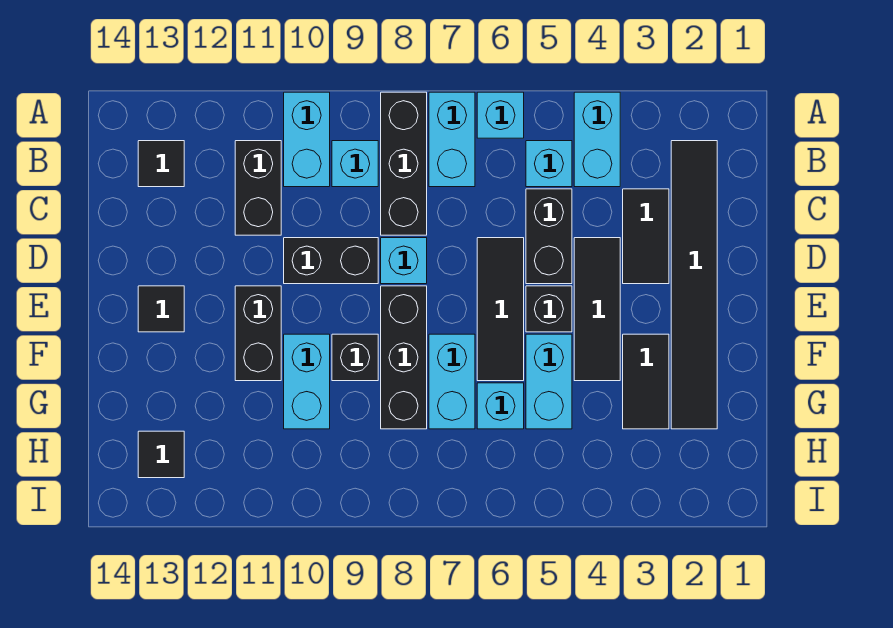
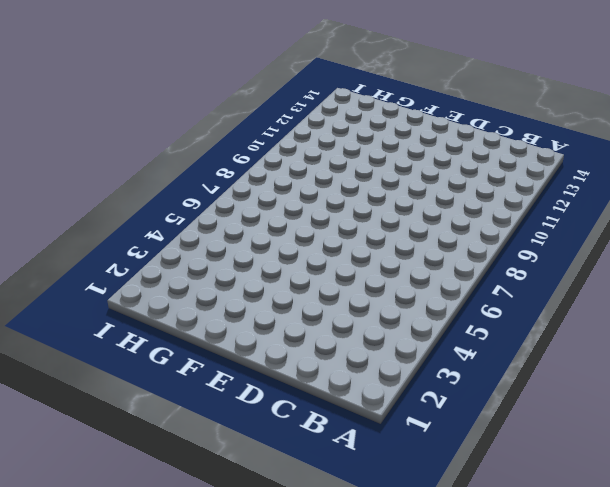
none -> cyan brick A4:B4 level 1
none -> cyan brick A6 level 1
none -> cyan brick A7:B7 level 1

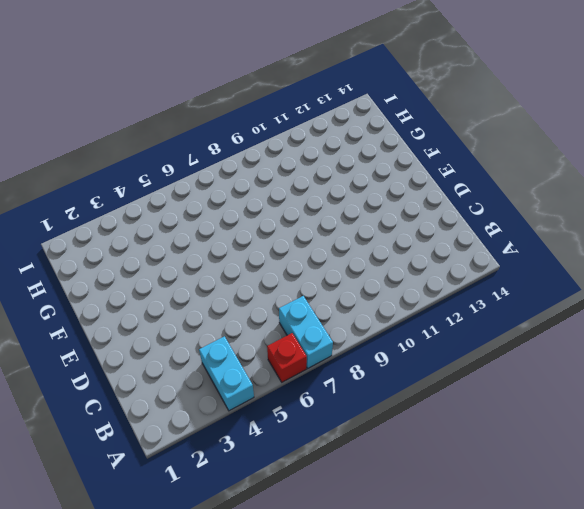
red brick A6 level 1 -> cyan brick A6 level 1
none -> black brick A8:C8 level 1
none -> cyan brick A10:B10 level 1
none -> black tile B2:G2 level 1

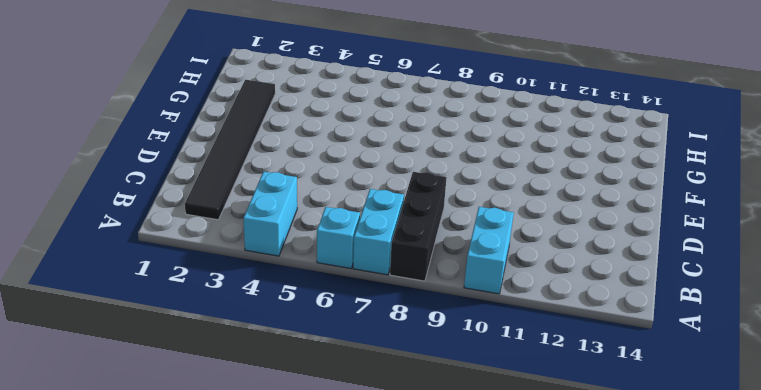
none -> cyan brick B5 level 1
none -> cyan brick B9 level 1
none -> black brick B11:C11 level 1

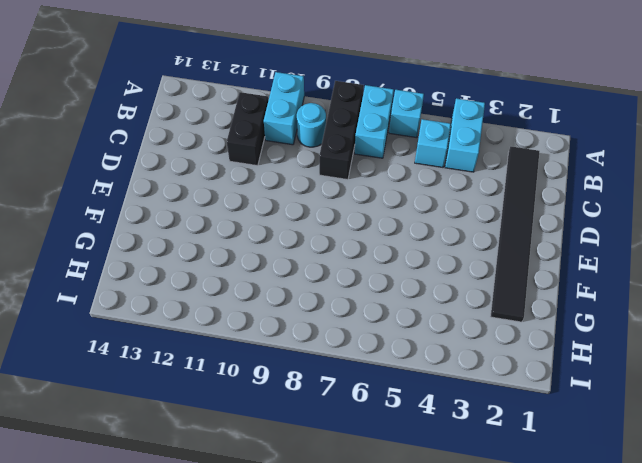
cyan round brick B9 level 1 -> cyan brick B9 level 1
none -> black tile B13 level 1
none -> black tile C3:D3 level 1
none -> black brick C5:D5 level 1

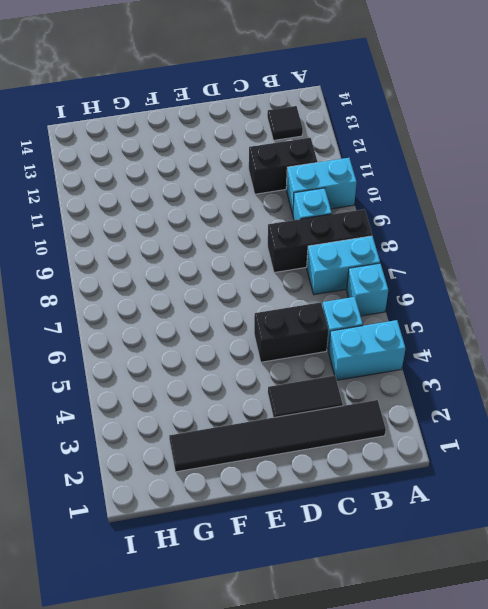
none -> black tile D4:F4 level 1
none -> black tile D6:F6 level 1
none -> cyan brick D8 level 1

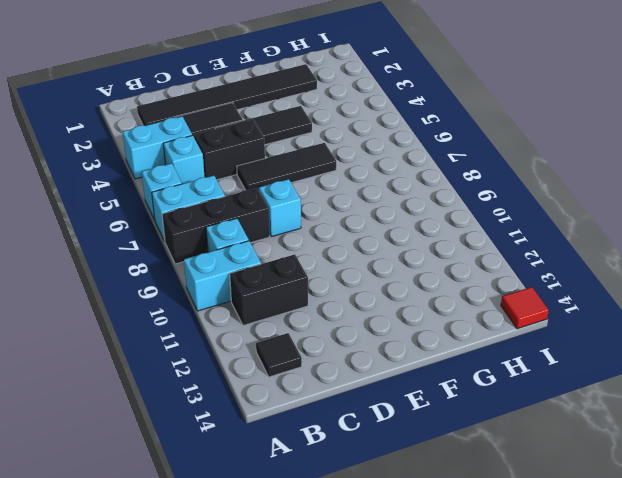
red tile I14 level 1 -> none
none -> black brick D9:D10 level 1
none -> black brick E5 level 1
none -> black brick E8:G8 level 1

